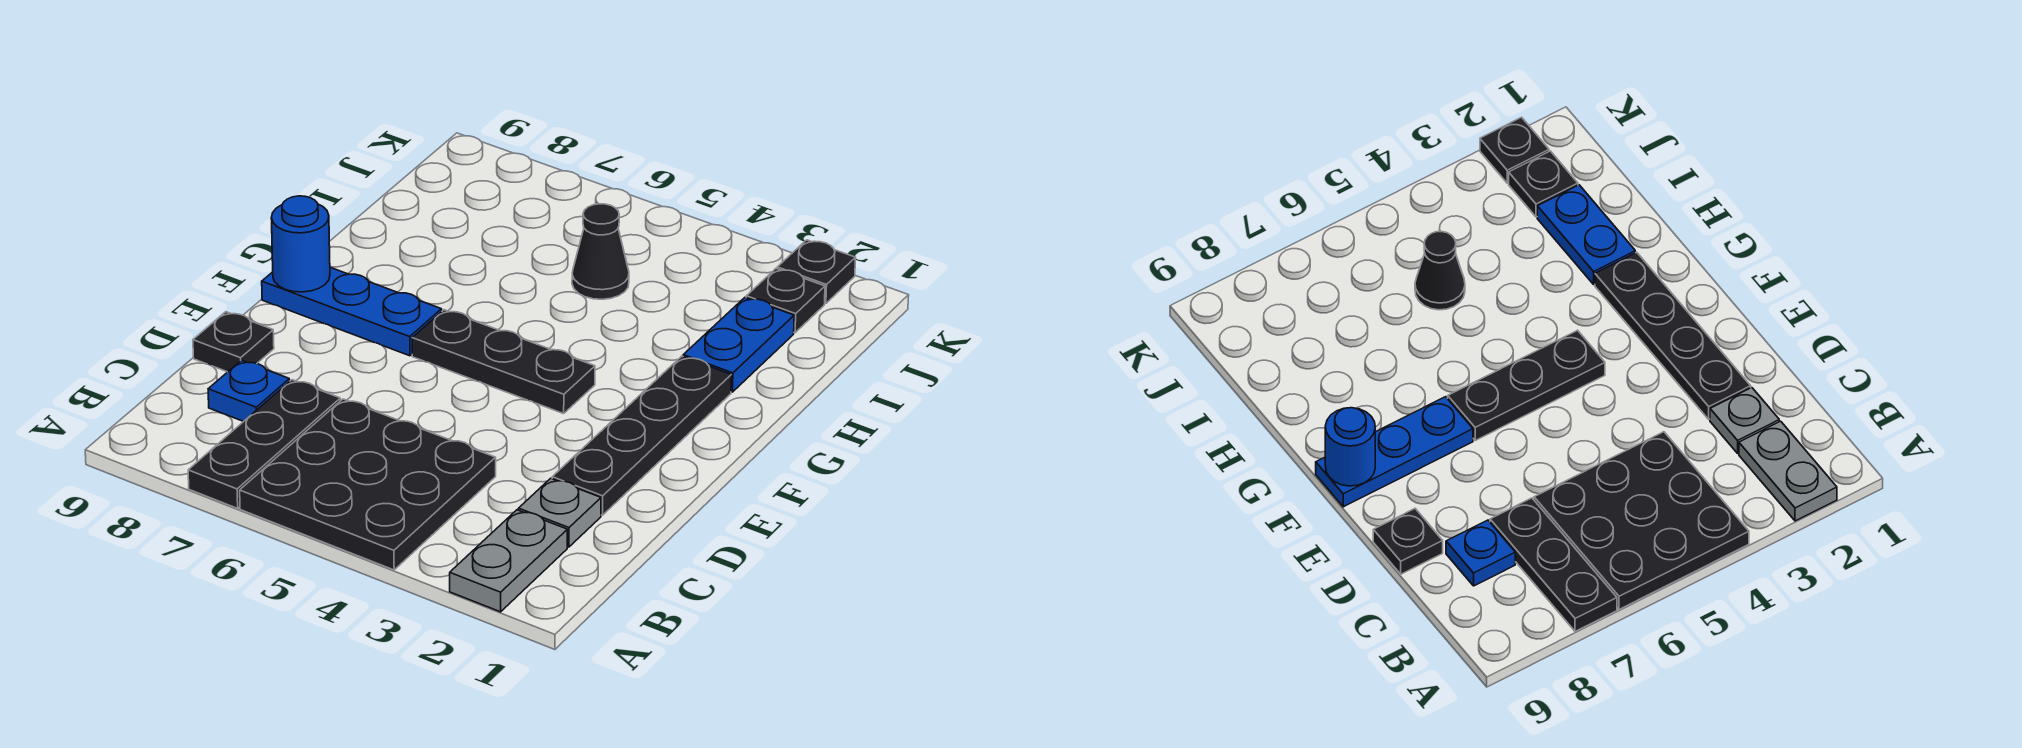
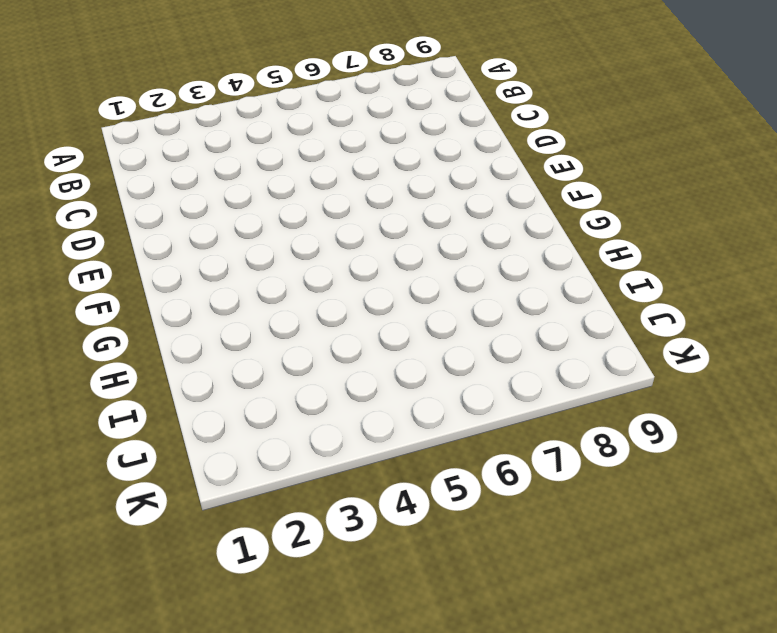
none -> grey plate A2:B2 level 1
none -> black plate A4:C6 level 1
none -> black plate A7:C7 level 1

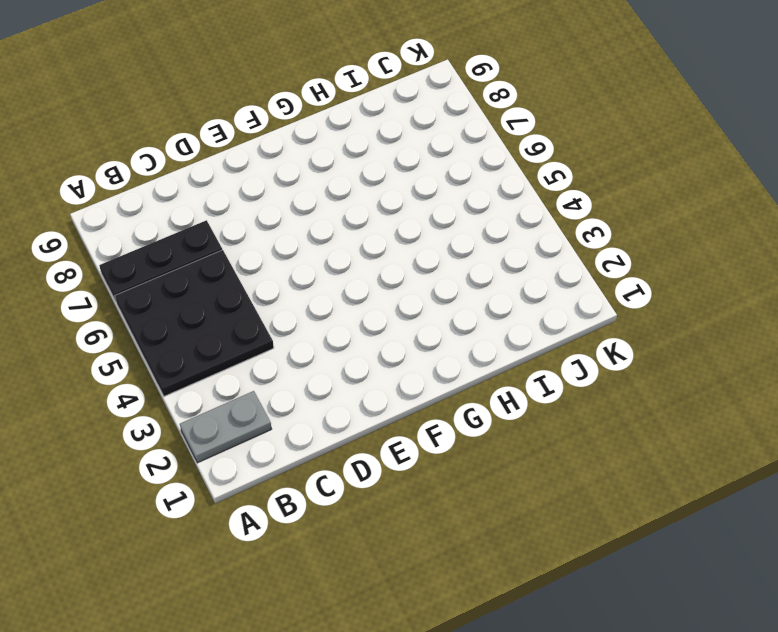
none -> grey plate C2 level 1
none -> blue plate C8 level 1
none -> black plate D2:G2 level 1

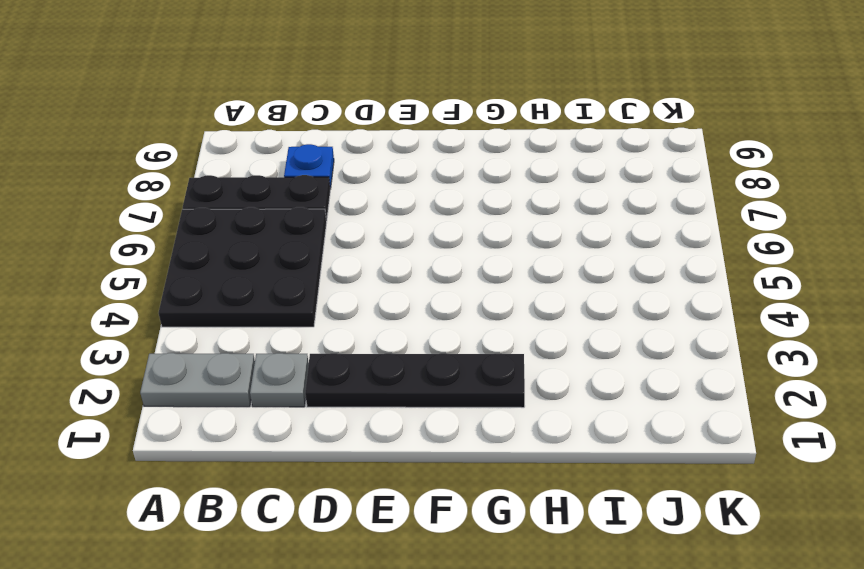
none -> black plate D9 level 1
none -> black plate F4:F6 level 1
none -> blue plate F7:F9 level 1

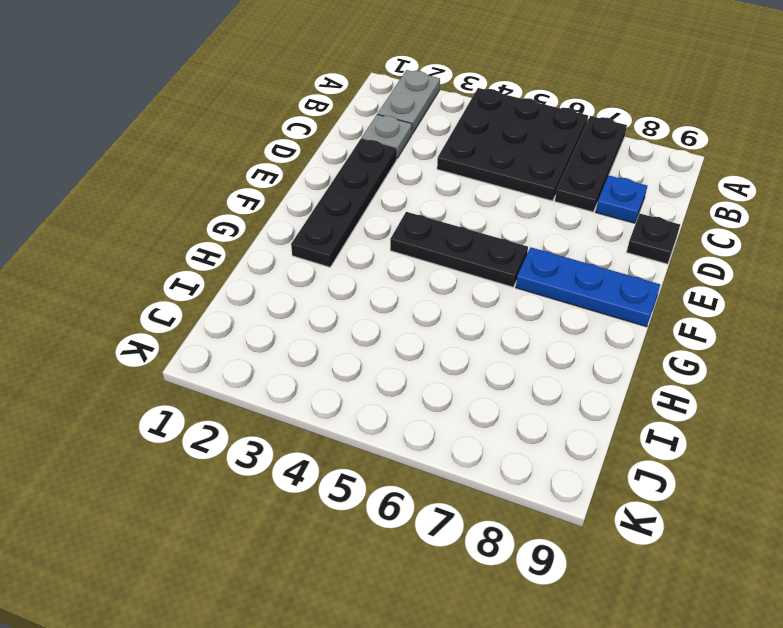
none -> blue plate H2:I2 level 1
none -> black cone I5 level 1
none -> black plate J2 level 1

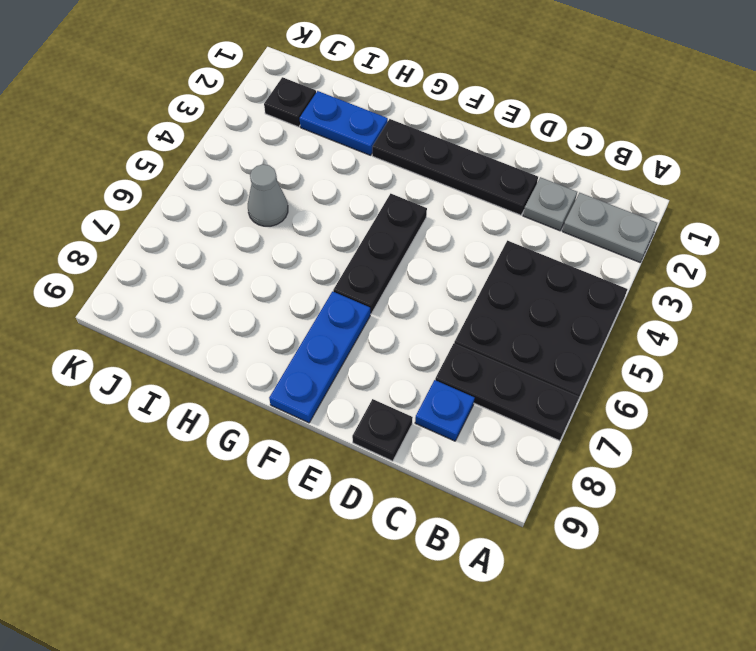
grey cone I5 level 1 -> black cone I5 level 1
none -> black plate K2 level 1
none -> blue round brick F9 level 2

